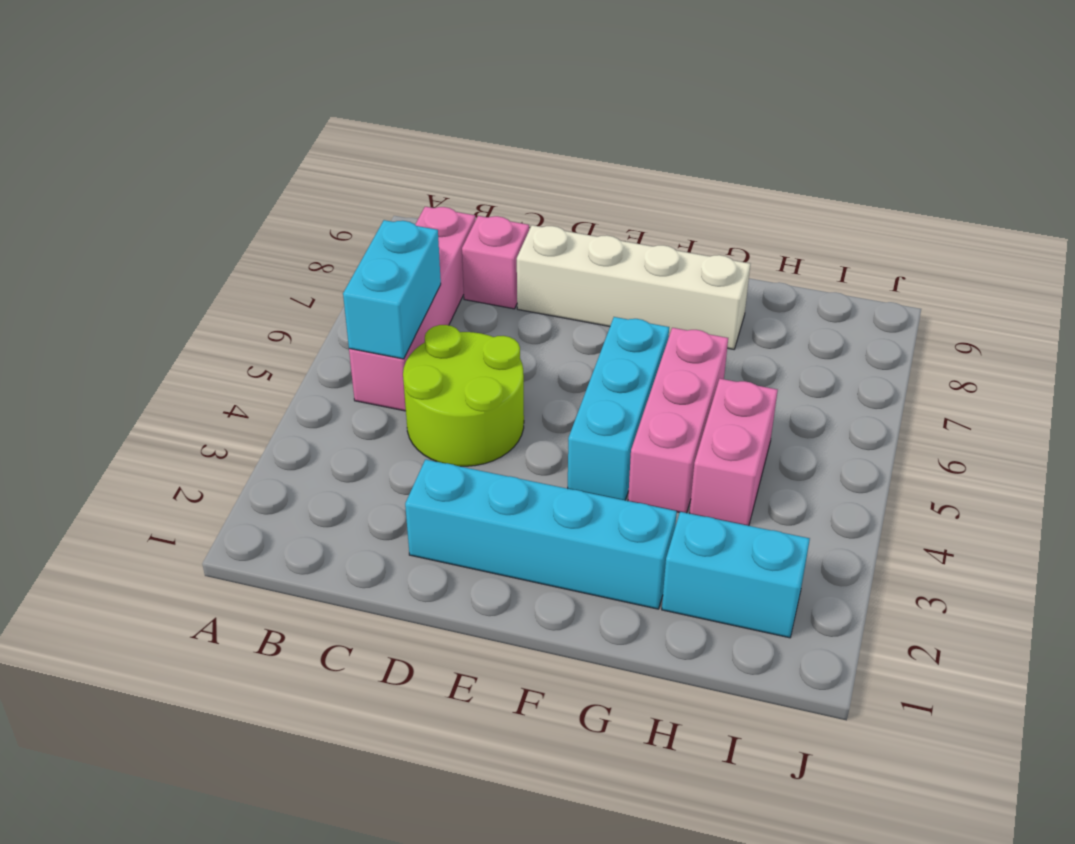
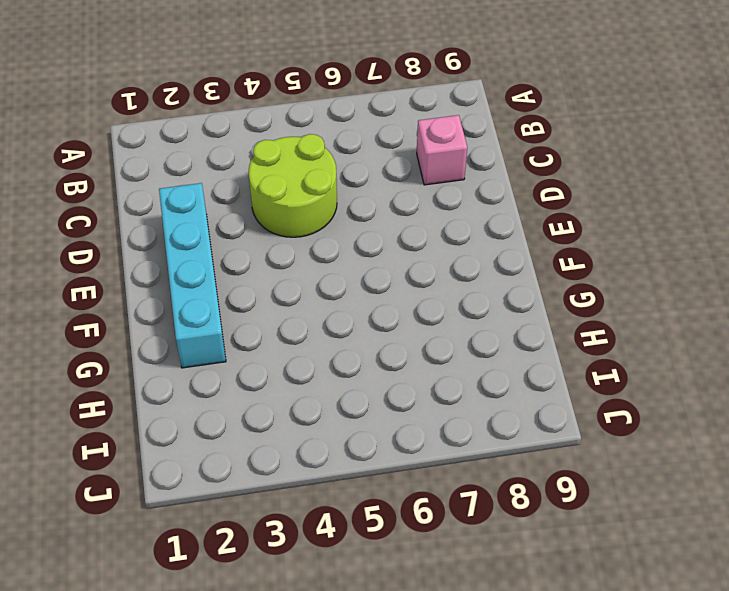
none -> pink brick B5:B8 level 1
none -> white brick D8:G8 level 1

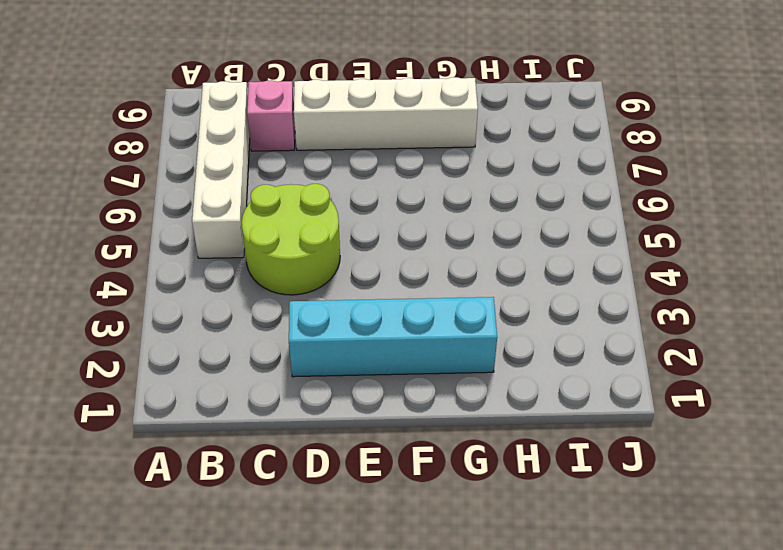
white brick B5:B8 level 1 -> pink brick B5:B8 level 1
none -> cyan brick F4:F6 level 1
none -> pink brick G4:G6 level 1

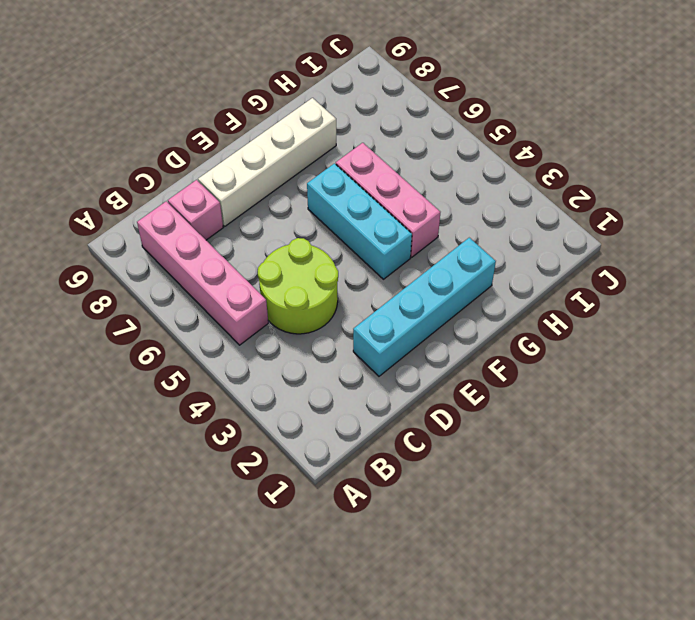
none -> cyan brick H2:I2 level 1
none -> pink brick H4:H5 level 1

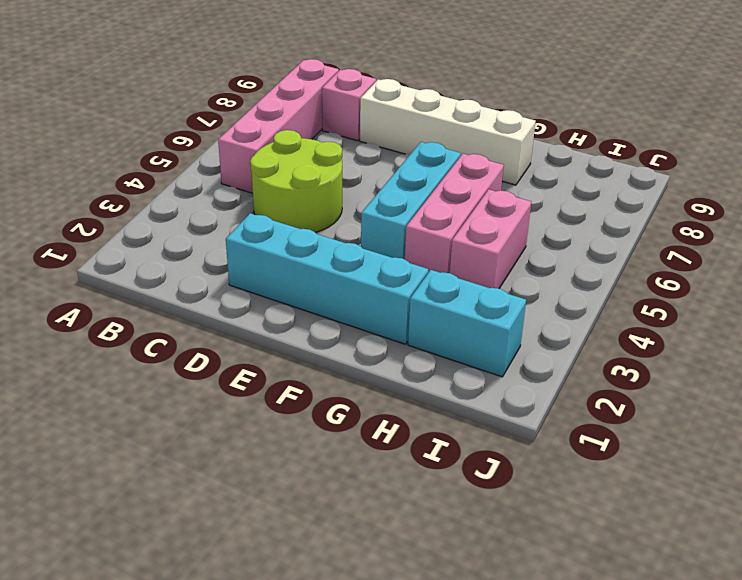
none -> cyan brick B5:B6 level 2

